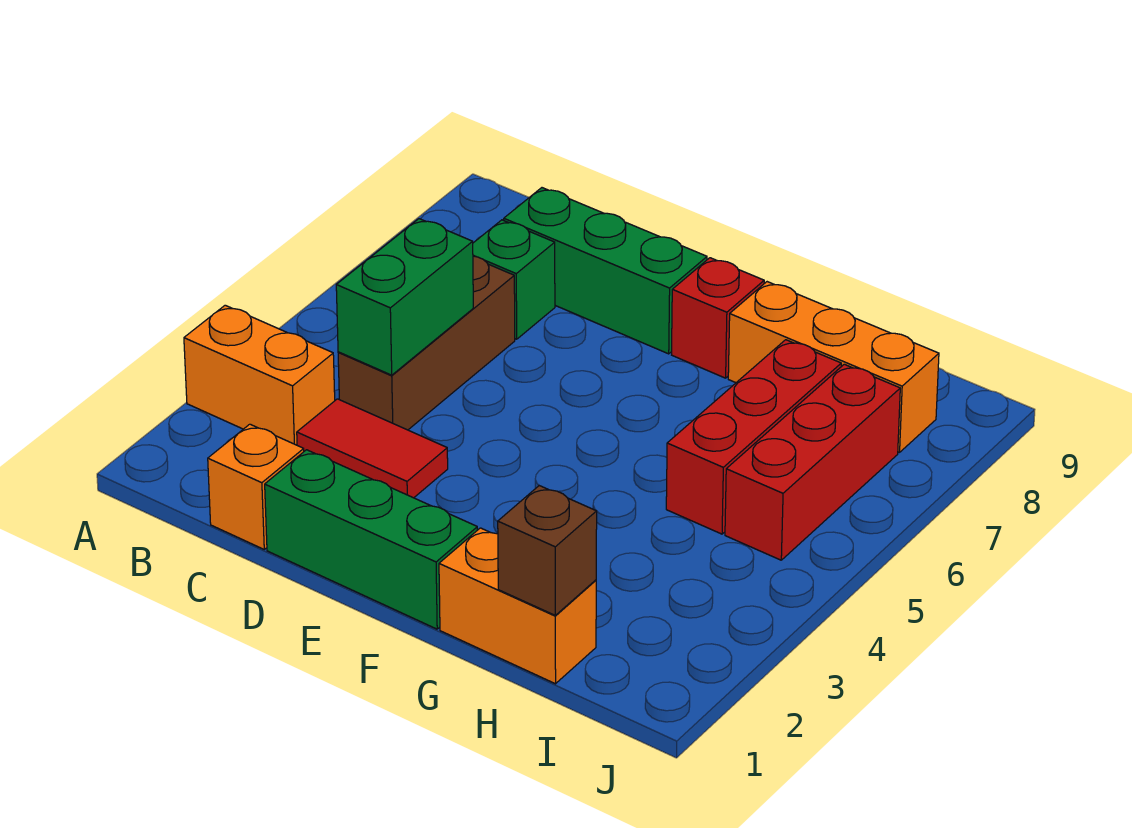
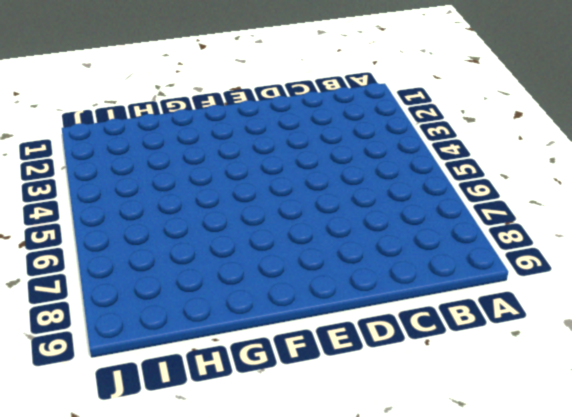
none -> orange brick A3:B3 level 1
none -> orange brick C1 level 1
none -> red tile C3:D3 level 1

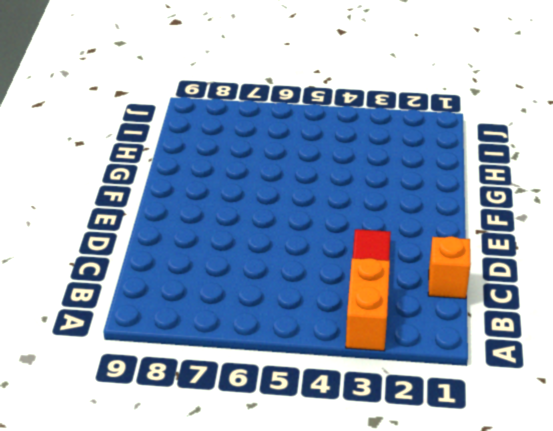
none -> brown brick C4:C6 level 1
none -> green brick C7 level 1
none -> green brick C8:E8 level 1

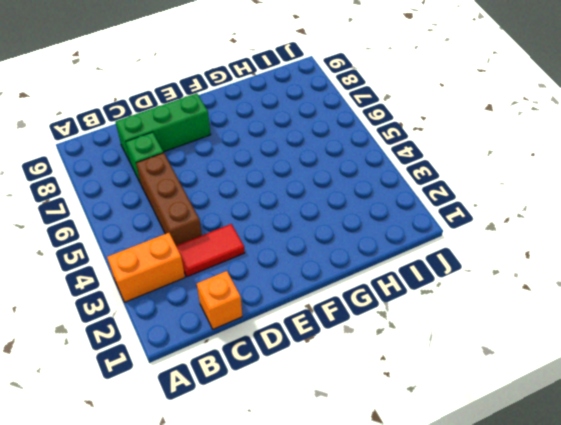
none -> green brick D1:F1 level 1
none -> red brick F8 level 1
none -> orange brick G1:H1 level 1

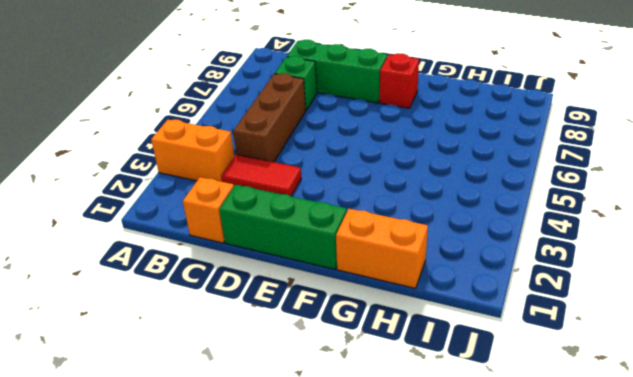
none -> orange brick G8:I8 level 1
none -> red brick H5:H7 level 1
none -> red brick I5:I7 level 1

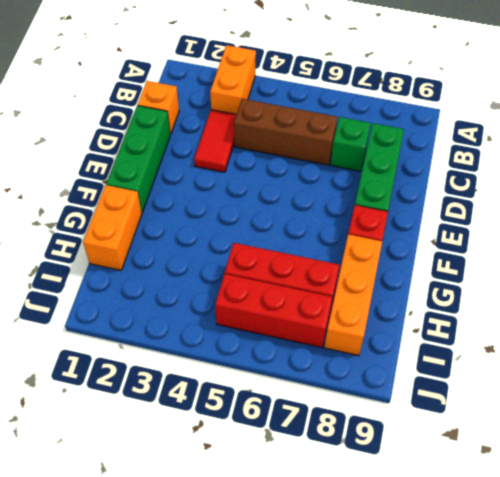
none -> green brick C4:C5 level 2
none -> brown brick H1 level 2

